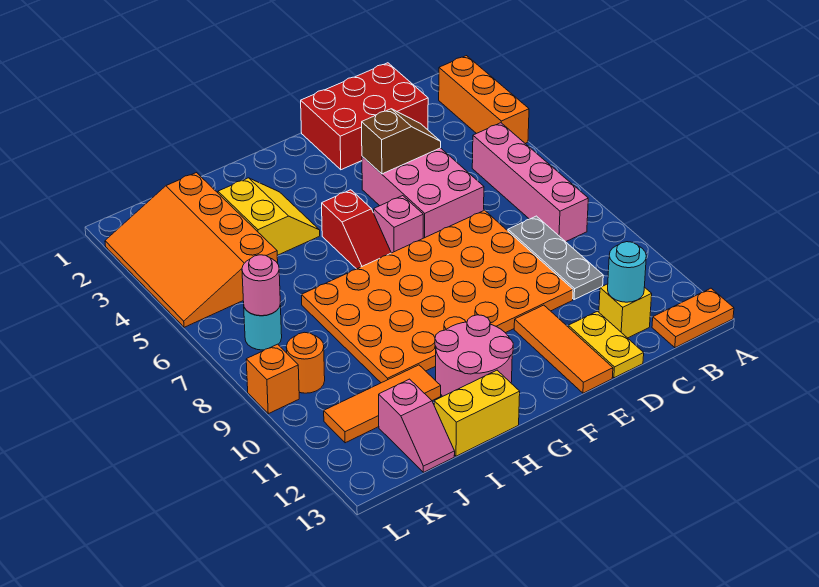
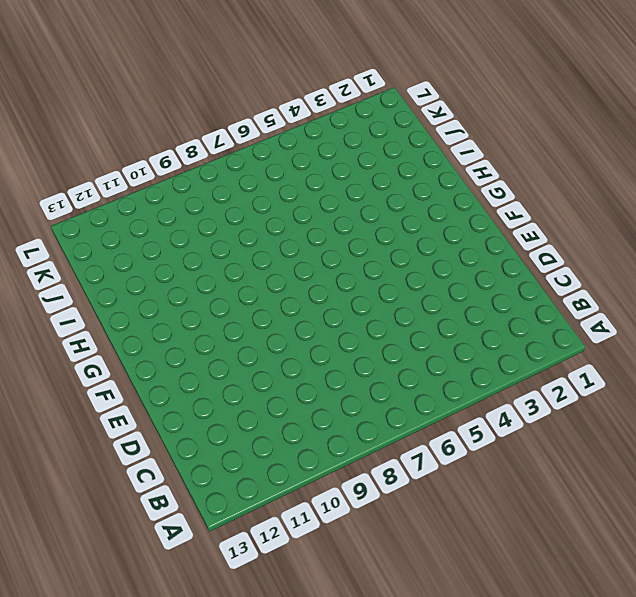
none -> orange brick A2:A4 level 1
none -> orange plate A13:B13 level 1
none -> pink brick B5:B8 level 1

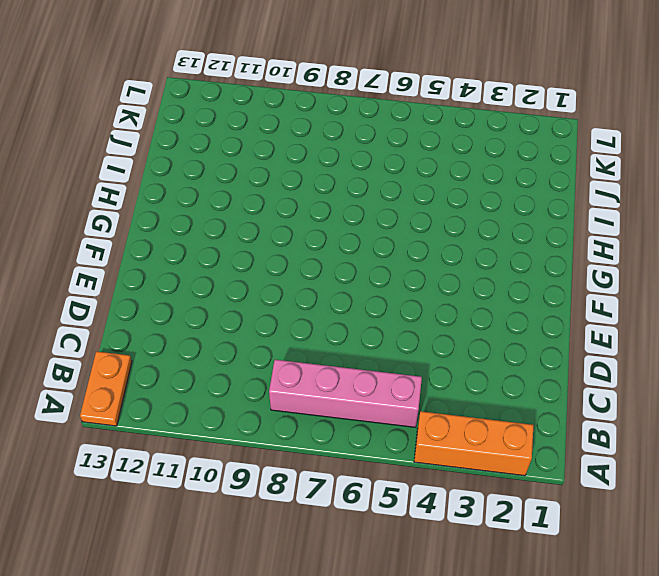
none -> red brick C1:E2 level 1
none -> grey plate C8:C10 level 1
none -> yellow brick C12 level 1

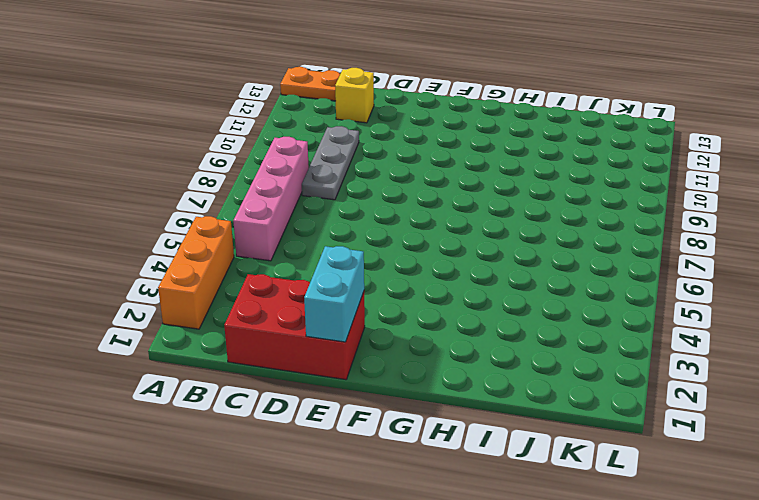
cyan brick E1:E2 level 2 -> none
none -> pink brick D4:E6 level 1
none -> orange plate D7:I10 level 1
none -> yellow plate D12:D13 level 1

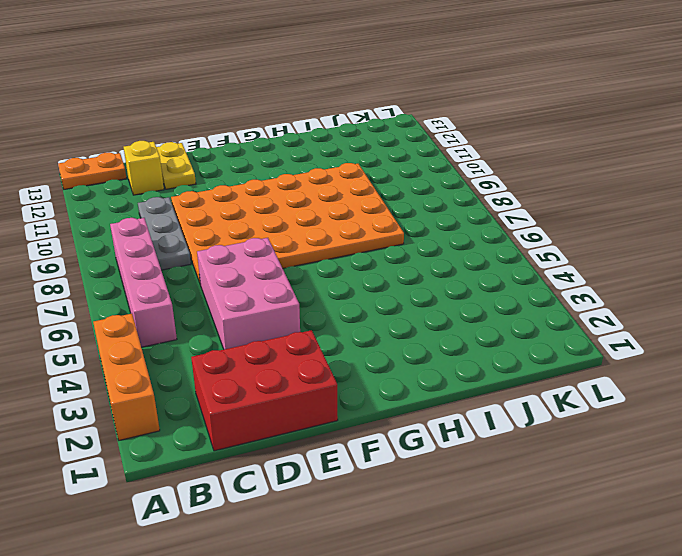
none -> orange tile E11:E13 level 1
none -> pink brick F6 level 1
none -> red slope G5:G6 level 1 top 5

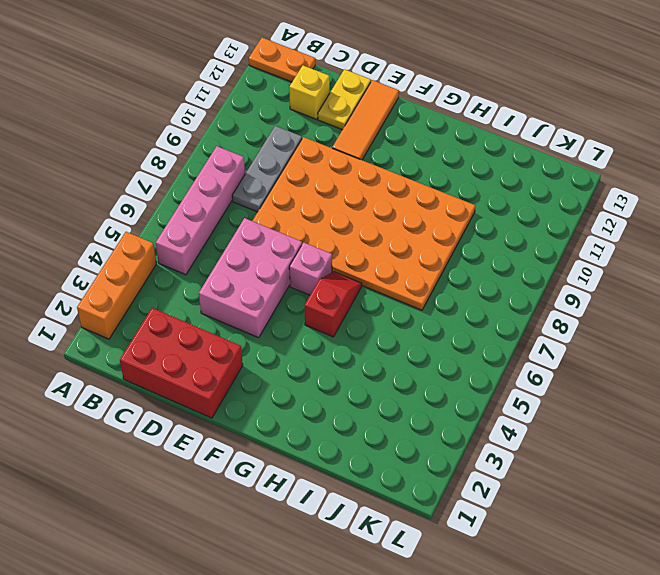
none -> pink round brick G11:H12 level 1
none -> yellow slope H3:I4 level 1 top I
none -> yellow brick H13:I13 level 1

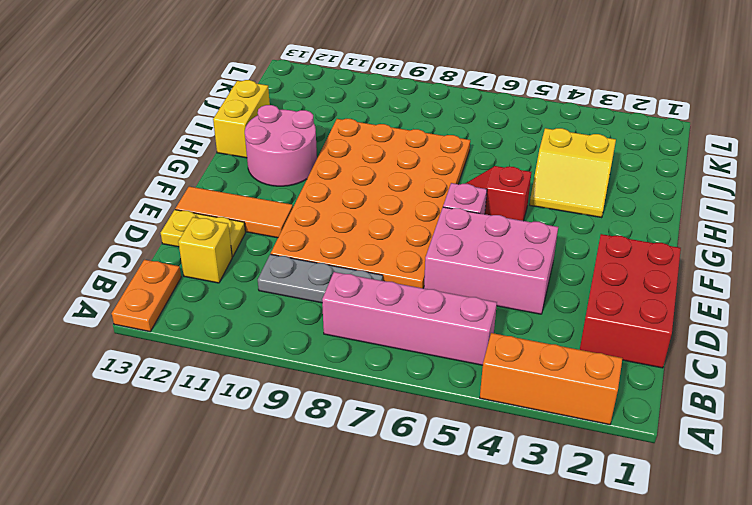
none -> orange tile I11:K11 level 1
none -> orange slope J2:L5 level 1 top J
none -> pink slope J12:J13 level 1 top 12

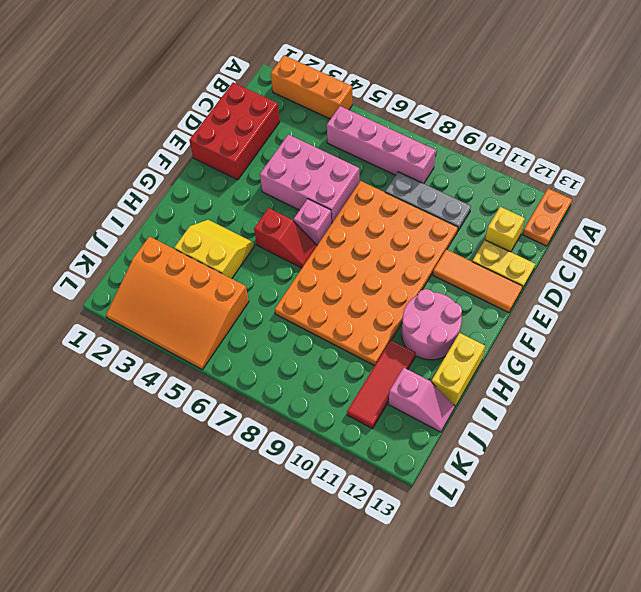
red tile I11:K11 level 1 -> orange tile I11:K11 level 1
none -> cyan round brick K7 level 1
none -> orange round brick K9 level 1
none -> orange brick L9 level 1

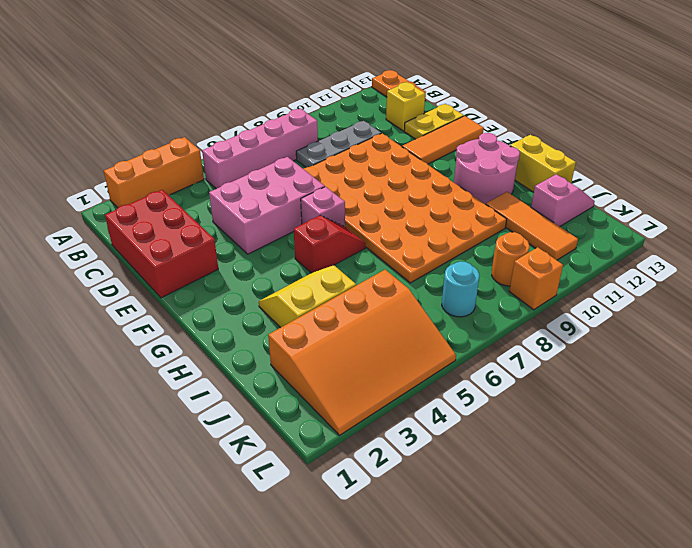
none -> cyan round brick C12 level 2
none -> brown slope D4:E4 level 2 top E
none -> pink round brick K7 level 2

